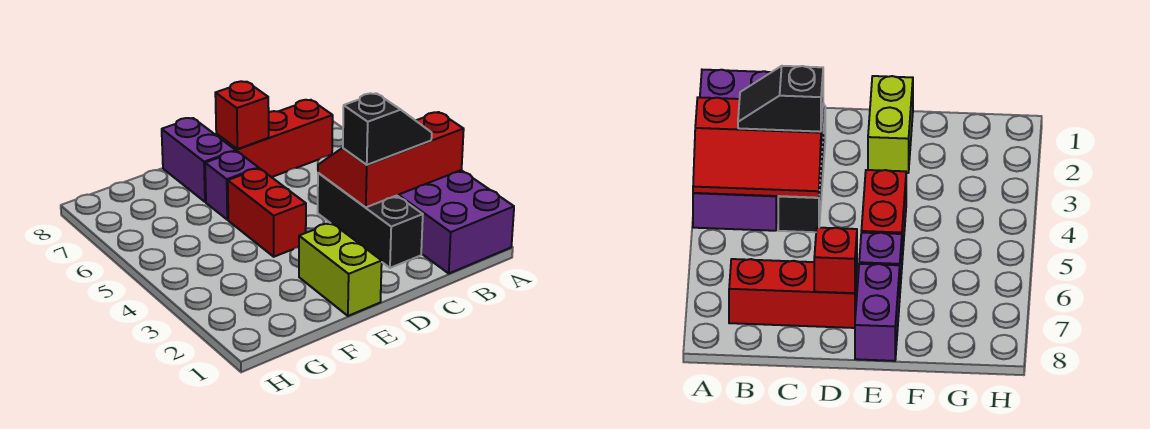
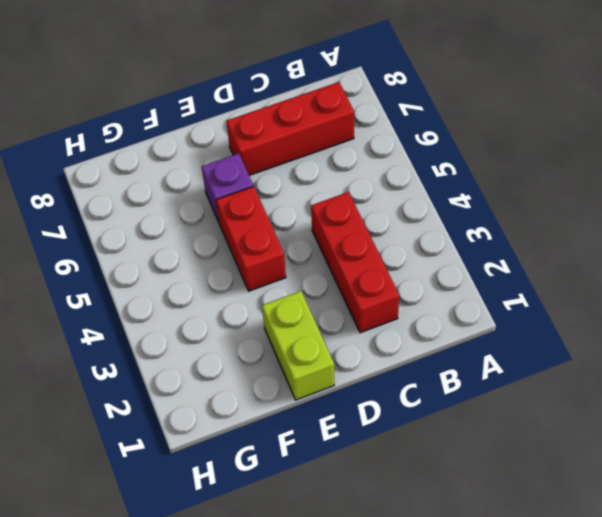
red brick C2:C4 level 1 -> black brick C2:C4 level 1
none -> purple brick A1:B4 level 1
none -> purple brick E7:E8 level 1

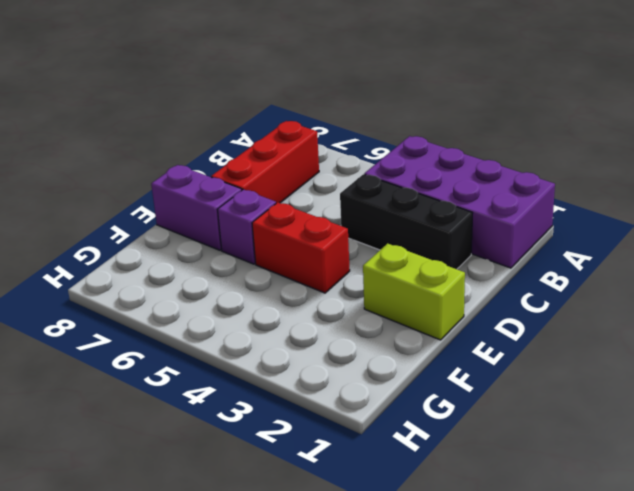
none -> red slope A3:C4 level 2 top 3
none -> red brick D7 level 2

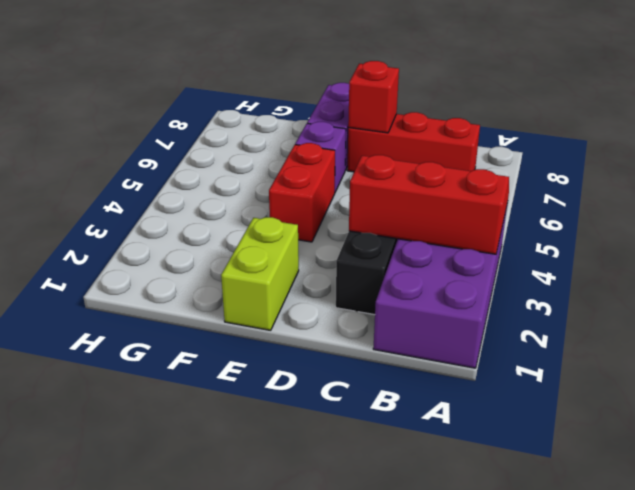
none -> black slope B3:C3 level 3 top C

